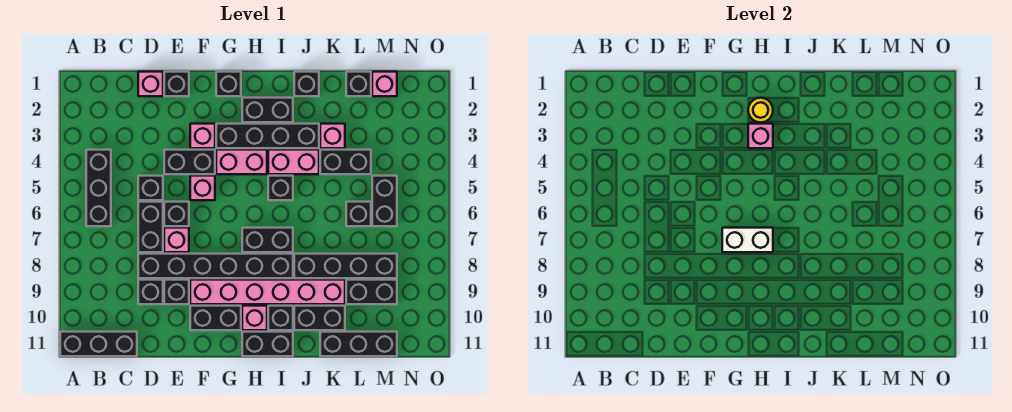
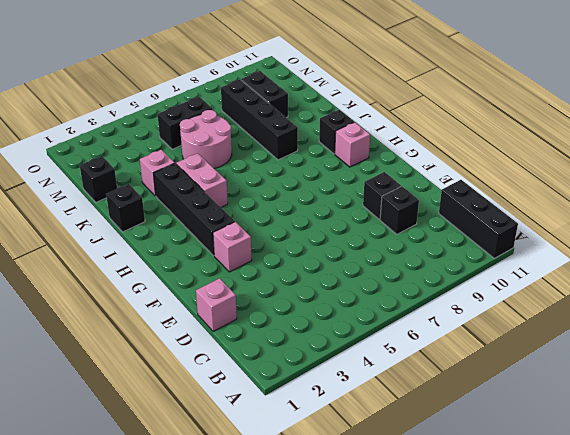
pink round brick K5:L6 level 1 -> black brick L6 level 1
none -> black brick B4:B6 level 1
none -> black brick D5 level 1
none -> black brick D6:D7 level 1
none -> black brick D8:I8 level 1

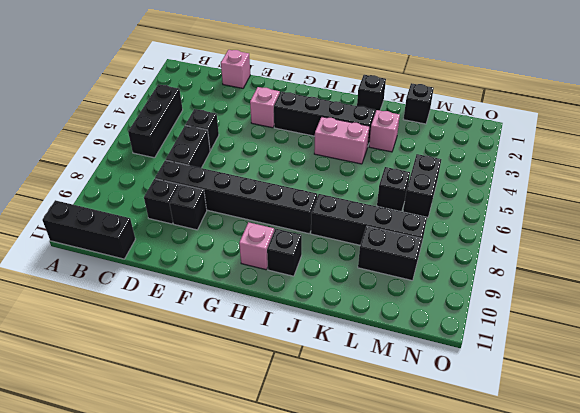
none -> black brick E1 level 1
none -> black brick E4:F4 level 1
none -> black brick E6 level 1
none -> pink brick E7 level 1

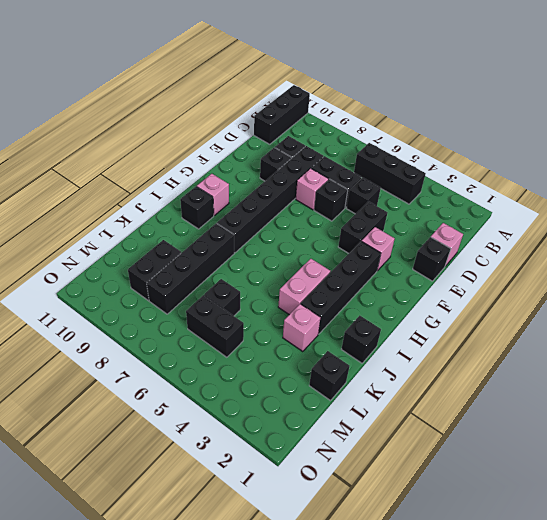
none -> pink brick F5 level 1
none -> pink brick F9:K9 level 1
none -> black brick F10:G10 level 1
none -> black brick G1 level 1

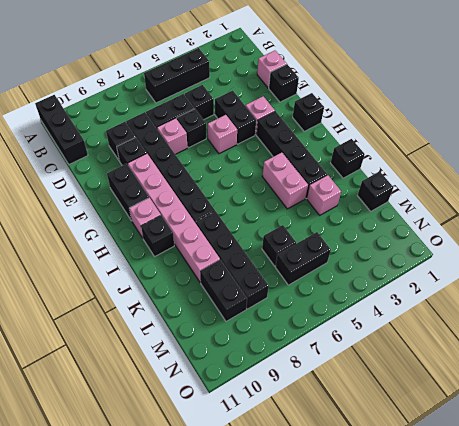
none -> pink brick G4:H4 level 1
none -> black brick H2:I2 level 1
none -> black brick H7:I7 level 1
none -> black brick H11:I11 level 1

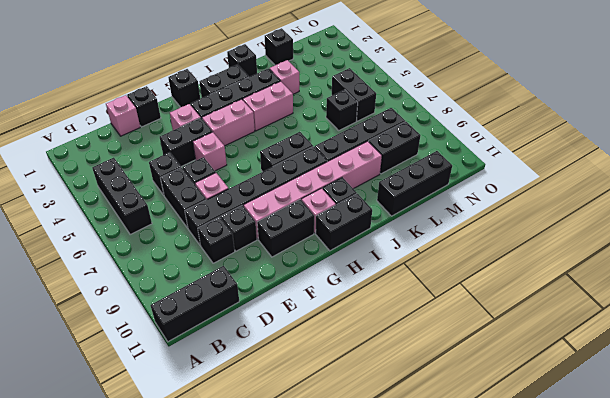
none -> black brick I5 level 1
none -> black brick J10:K10 level 1
none -> black brick K4:L4 level 1
none -> pink brick M1 level 1

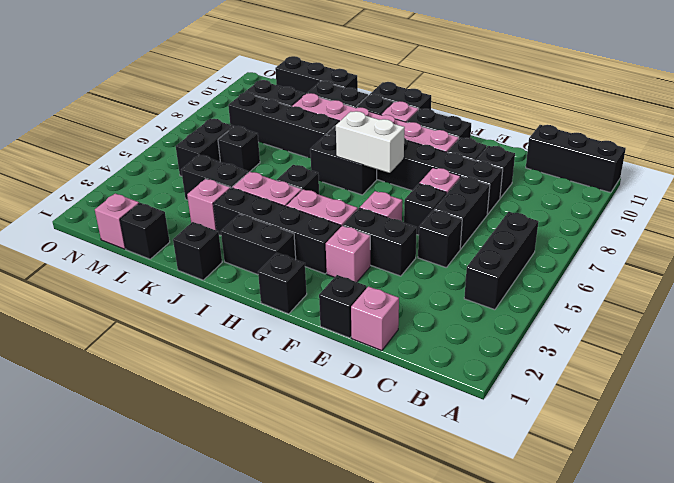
none -> yellow round brick H2 level 2
none -> pink brick H3 level 2

